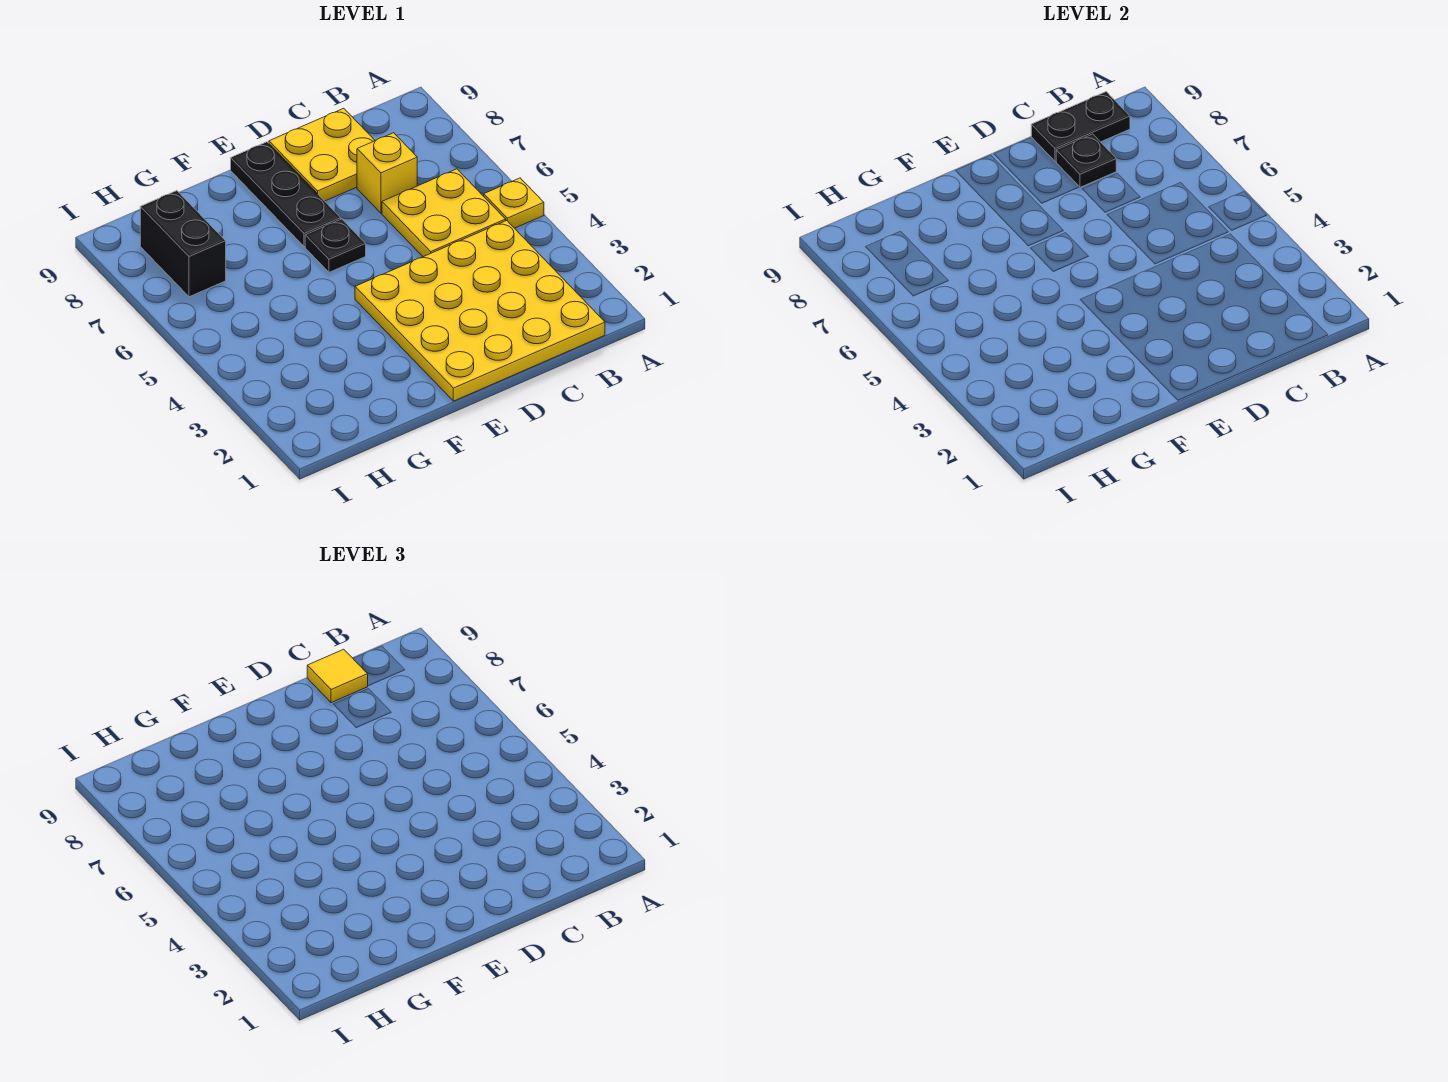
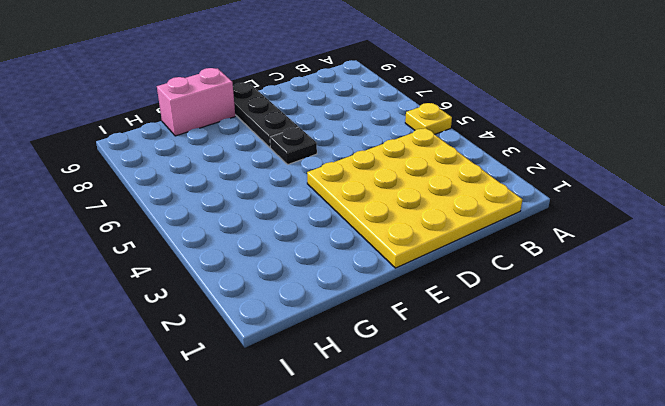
pink brick F9:G9 level 1 -> none
none -> yellow plate B5:C6 level 1
none -> yellow brick C7 level 1

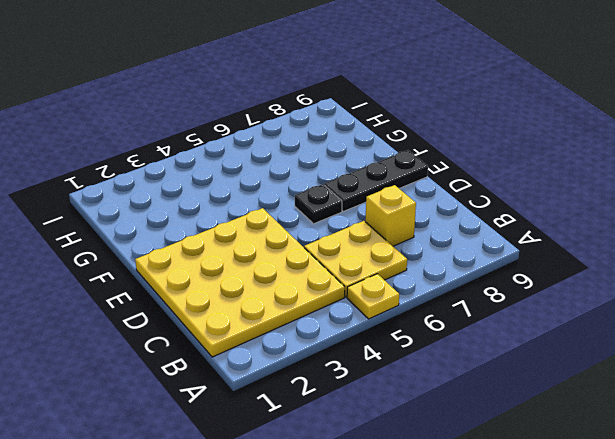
none -> yellow plate C8:D9 level 1
none -> black brick H7:H8 level 1

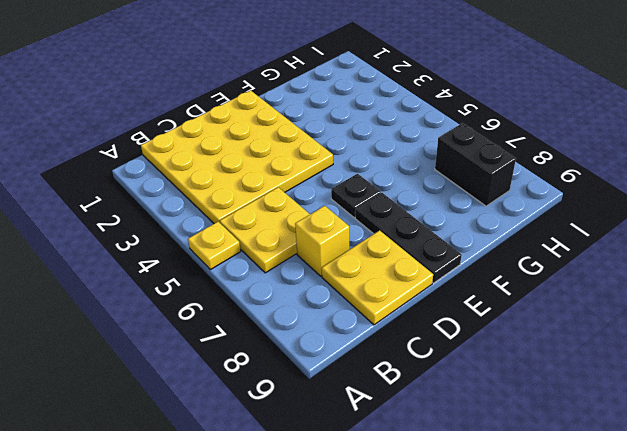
none -> black plate B9:C9 level 2
none -> black plate C8 level 2

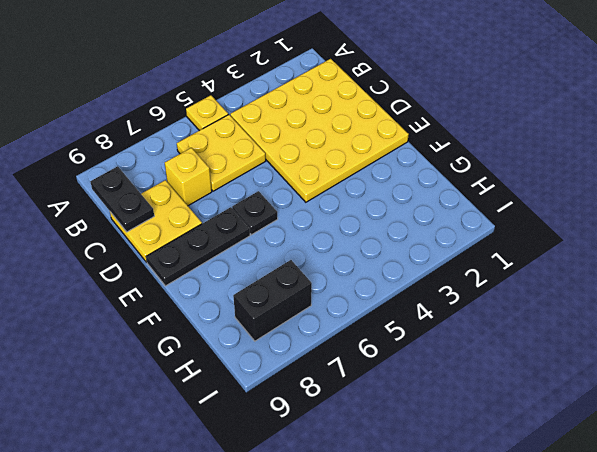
none -> black plate C8 level 2
none -> yellow tile C9 level 3

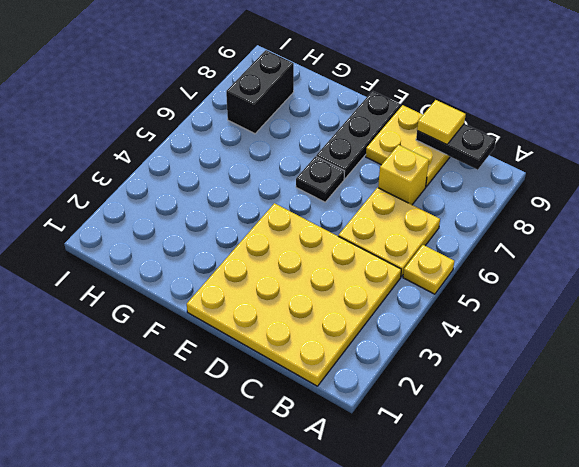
none -> black plate C8 level 2

